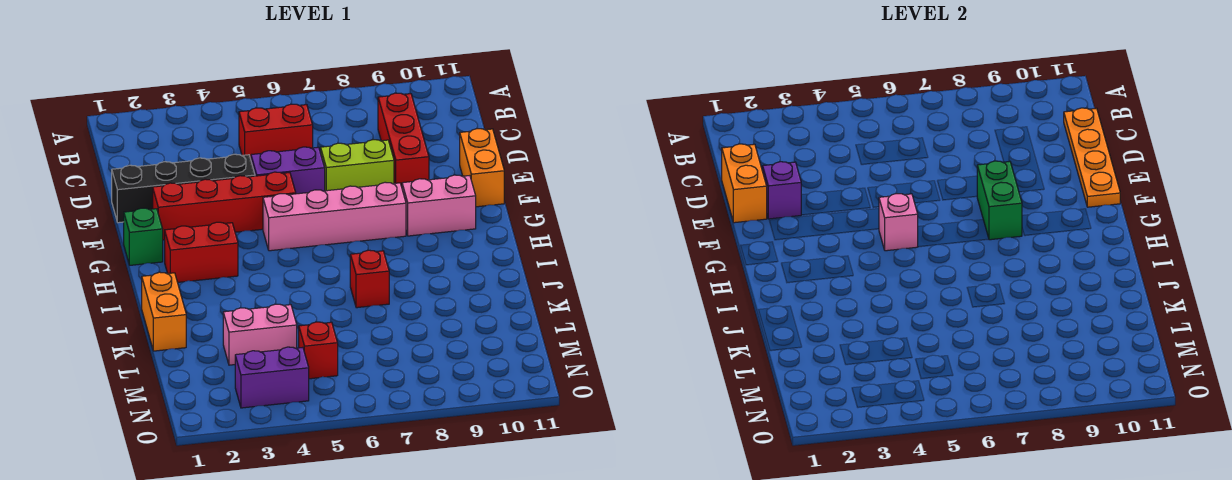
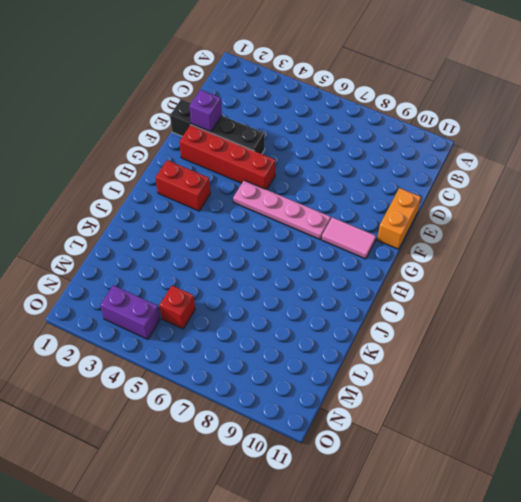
pink plate G5:G8 level 1 -> pink brick G5:G8 level 1
pink tile G9:G10 level 1 -> pink brick G9:G10 level 1
none -> red brick C5:C6 level 1
none -> red brick C9:E9 level 1
none -> purple brick E5:E6 level 1

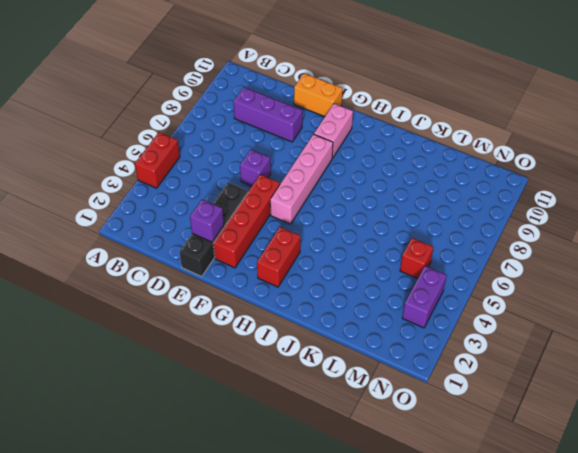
red brick A4:A5 level 1 -> red brick C5:C6 level 1
purple brick C9:E9 level 1 -> red brick C9:E9 level 1
purple brick E6 level 1 -> purple brick E5:E6 level 1
none -> lime brick E7:E8 level 1
none -> green brick G1 level 1
none -> orange brick J1:K1 level 1

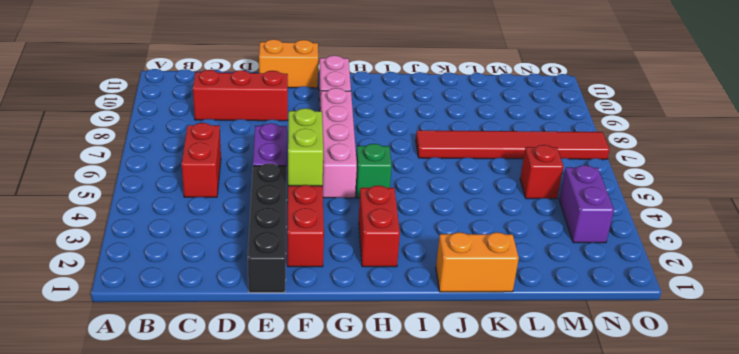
lime brick F4:F5 level 2 -> lime brick E7:E8 level 1
green brick H5 level 1 -> green brick G1 level 1
red tile J7:O7 level 1 -> red brick J7 level 1
none -> pink brick L3:L4 level 1
none -> orange plate C11:F11 level 2
none -> orange brick D1:E1 level 2

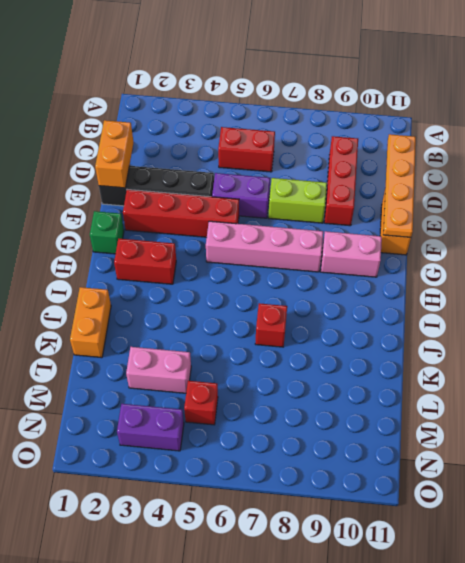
none -> purple brick E2 level 2
none -> green brick F8:G8 level 2
none -> pink brick G5 level 2

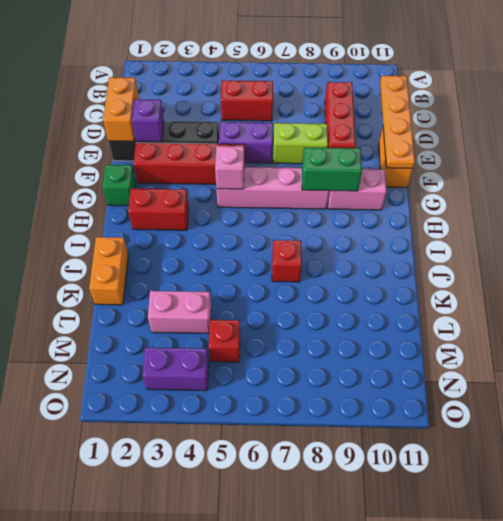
green brick G8:G9 level 2 -> green brick F8:G8 level 2

